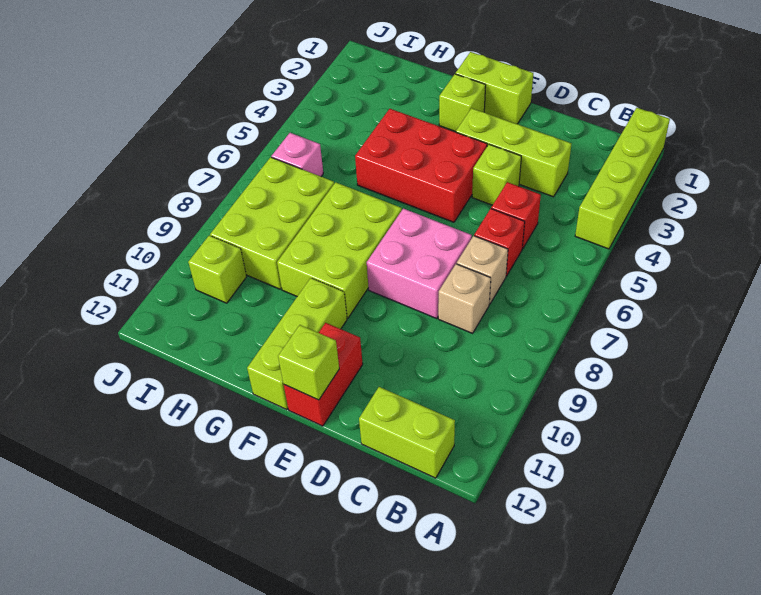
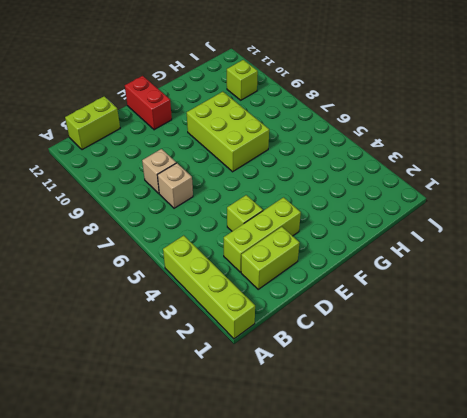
lime brick C2:D2 level 1 -> lime brick E1:F1 level 1
none -> red brick C5 level 1
none -> red brick C6 level 1
none -> pink brick D7:E8 level 1

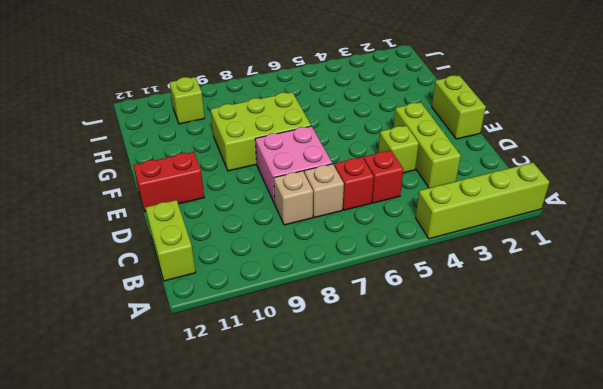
none -> red brick E4:G5 level 1
none -> lime brick F2 level 1
none -> lime brick F10:F12 level 1

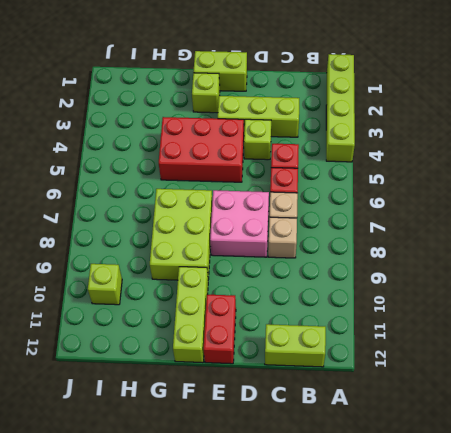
none -> lime brick H7:I9 level 1
none -> pink brick I6 level 1
none -> lime brick E12 level 2

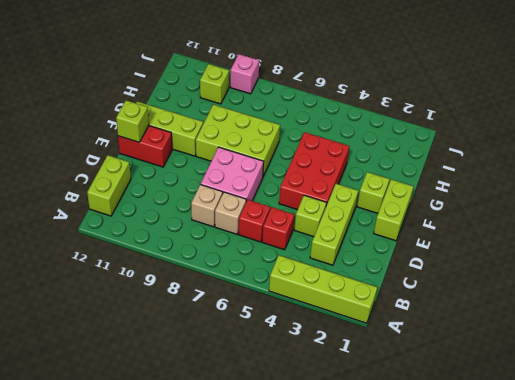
pink brick J9 level 1 -> pink brick I6 level 1
none -> lime brick H7:I9 level 1

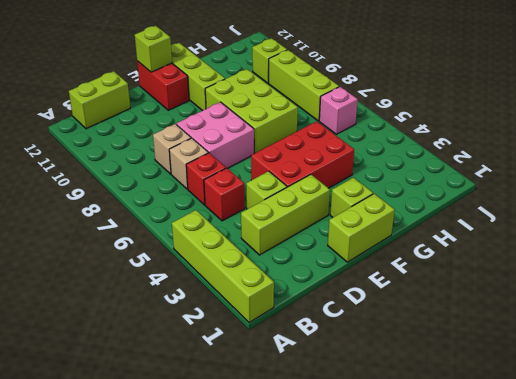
lime brick I7:I9 level 1 -> lime brick H7:I9 level 1

